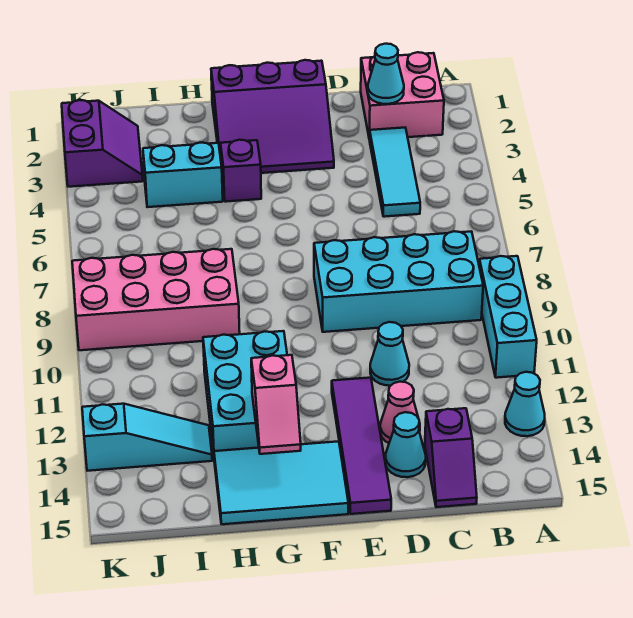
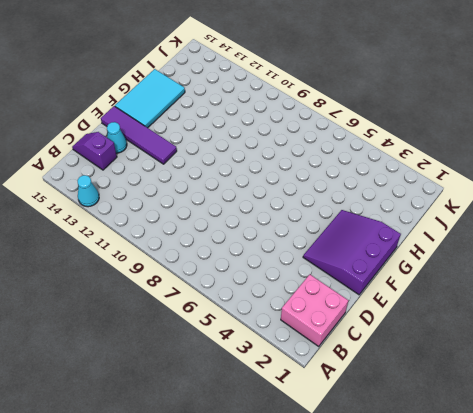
none -> cyan brick A9:A11 level 1
none -> cyan brick B8:E9 level 1
none -> cyan tile C3:C5 level 1

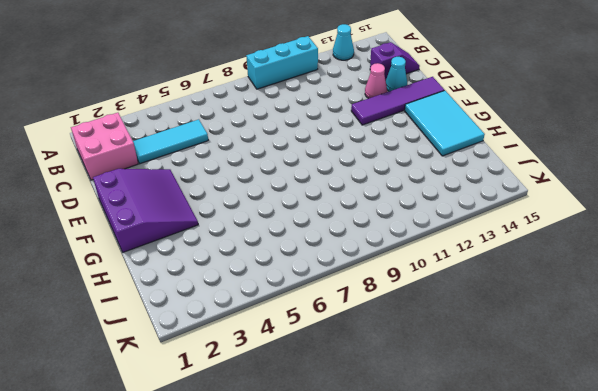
none -> cyan brick B8:E9 level 1
none -> cyan cone D11 level 1
none -> purple brick G4 level 1

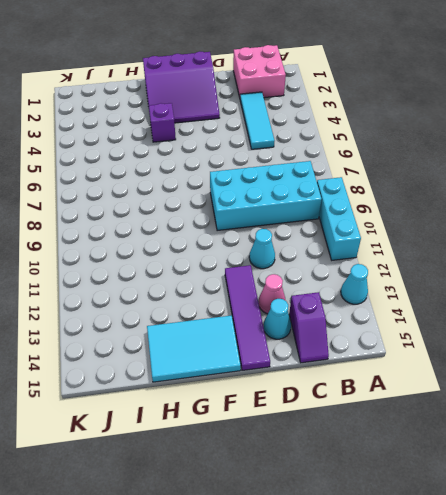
none -> cyan brick G11:H13 level 1
none -> cyan brick H4:I4 level 1
none -> pink brick H8:K9 level 1

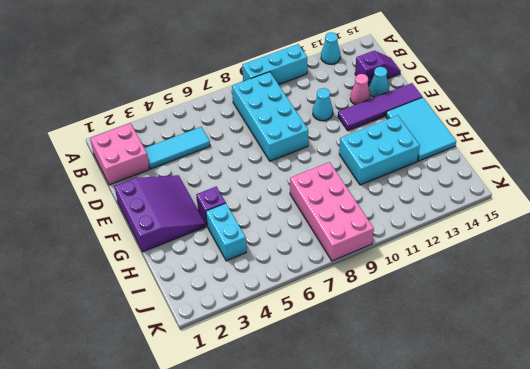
none -> cyan slope I13:K13 level 1 top K
none -> purple slope J2:K3 level 1 top K
none -> cyan cone C2 level 2

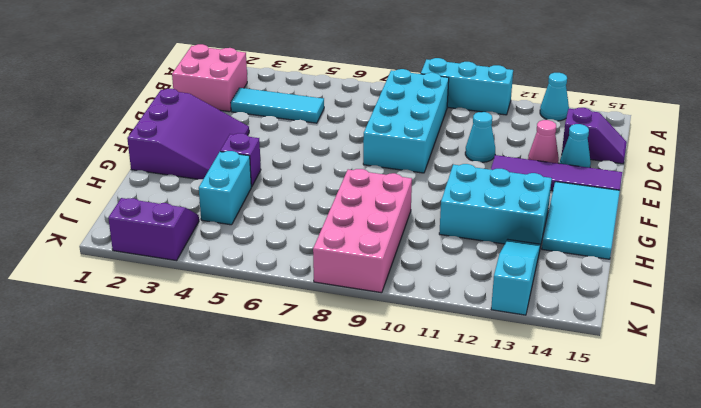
none -> cyan cone C2 level 2
none -> pink slope G13:G14 level 2 top 13

